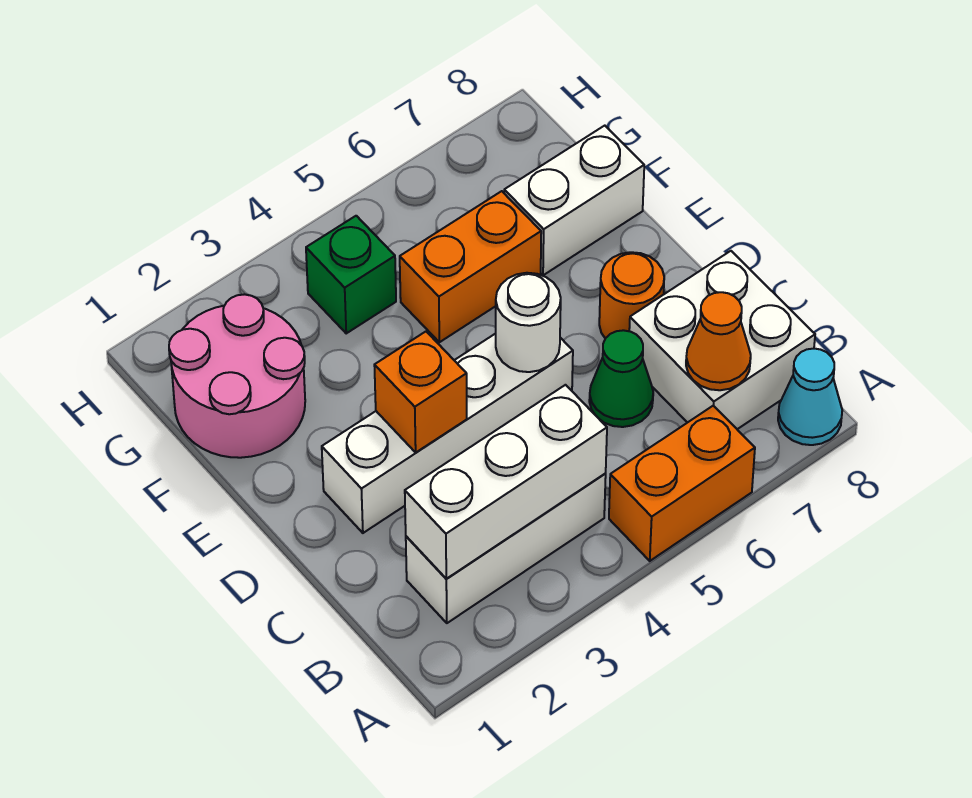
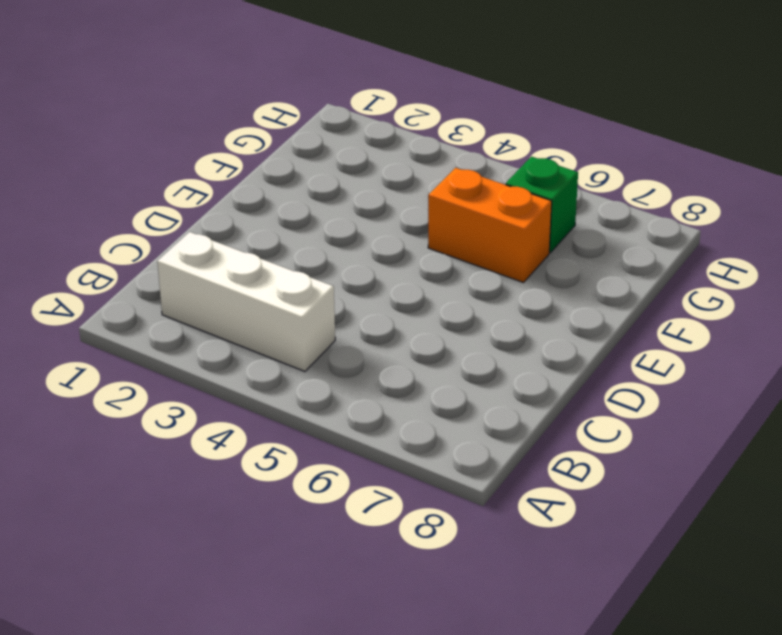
green brick G6 level 1 -> green brick G4 level 1
none -> orange brick A5:A6 level 1
none -> cyan cone A8 level 1
none -> white brick B7:C8 level 1

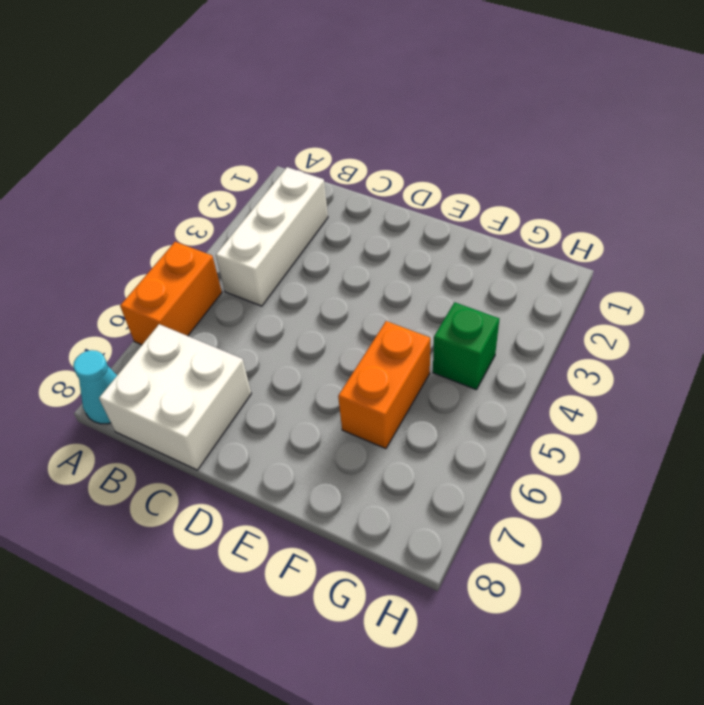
none -> green cone C6 level 1
none -> white brick D2:D5 level 1
none -> orange round brick D7 level 1

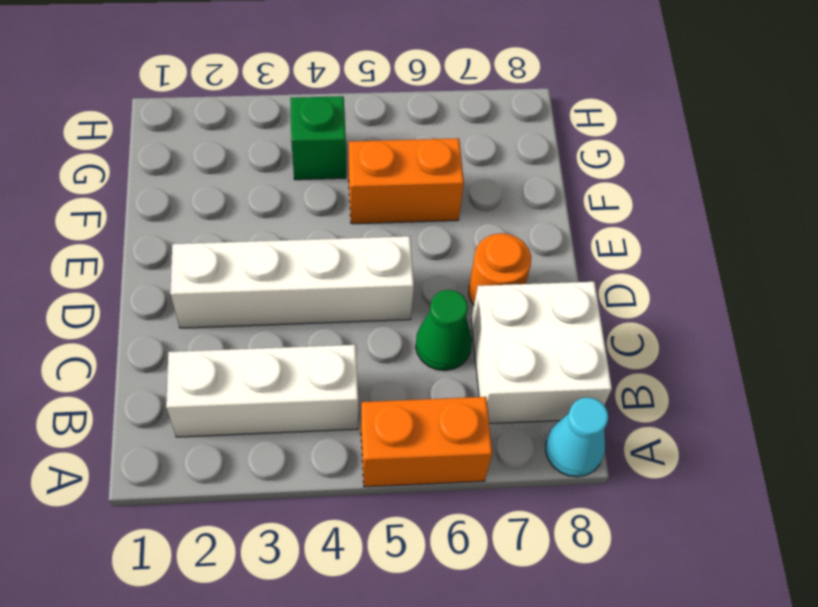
none -> pink round brick F1:G2 level 1
none -> white brick F7:F8 level 1
none -> white brick B2:B4 level 2

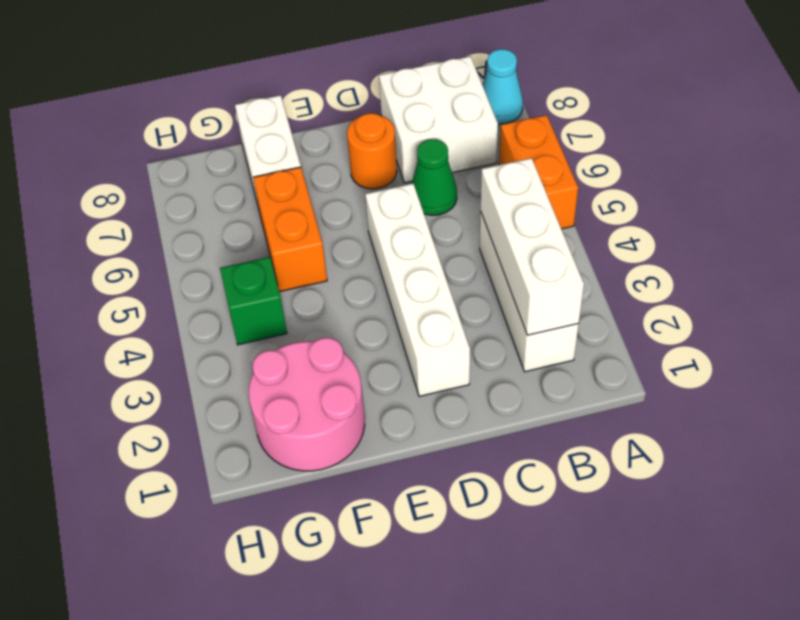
none -> orange cone B7 level 2
none -> orange brick D3 level 2
none -> white round brick D5 level 2

